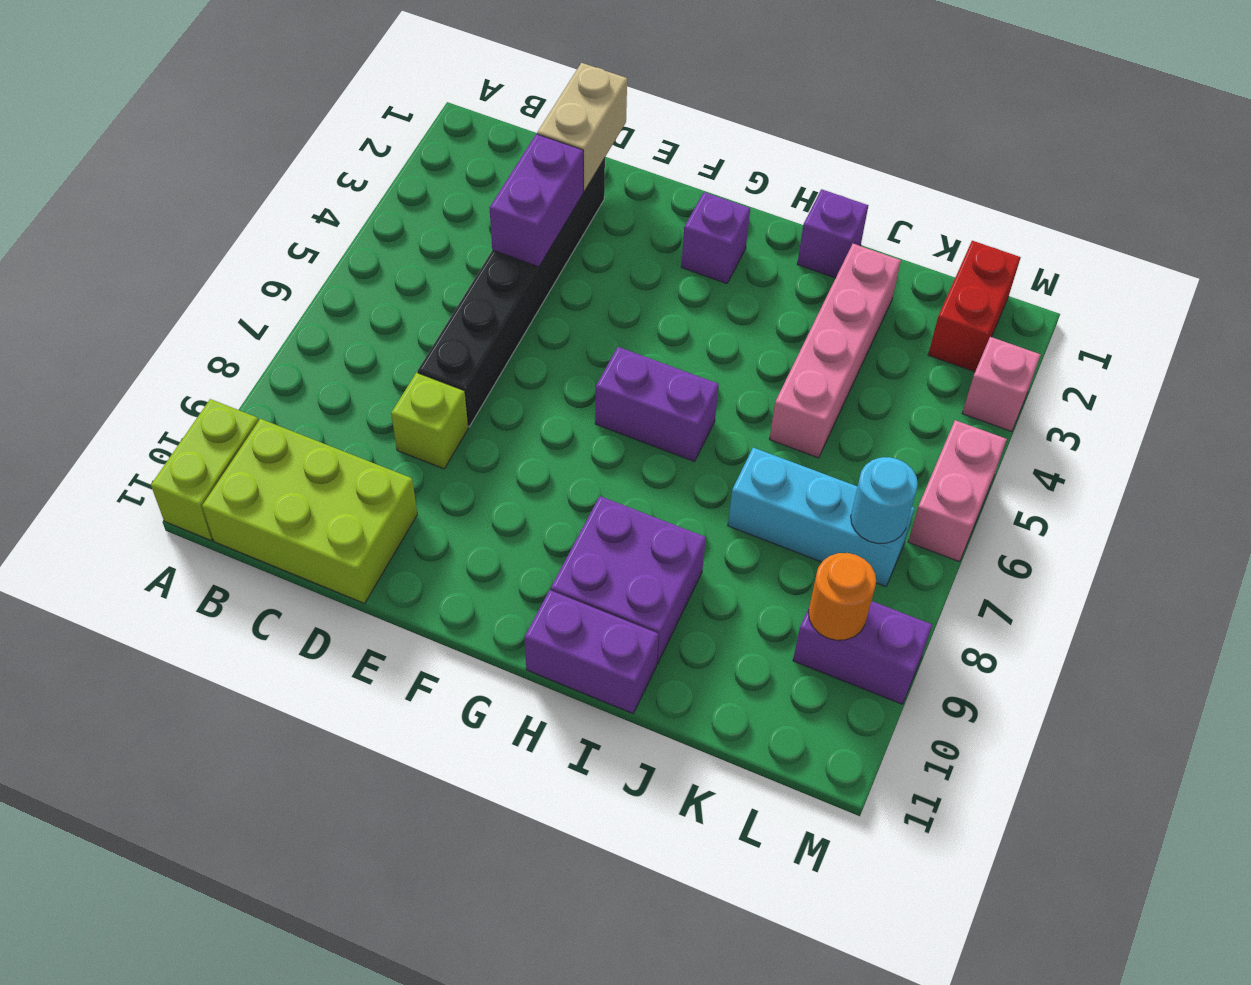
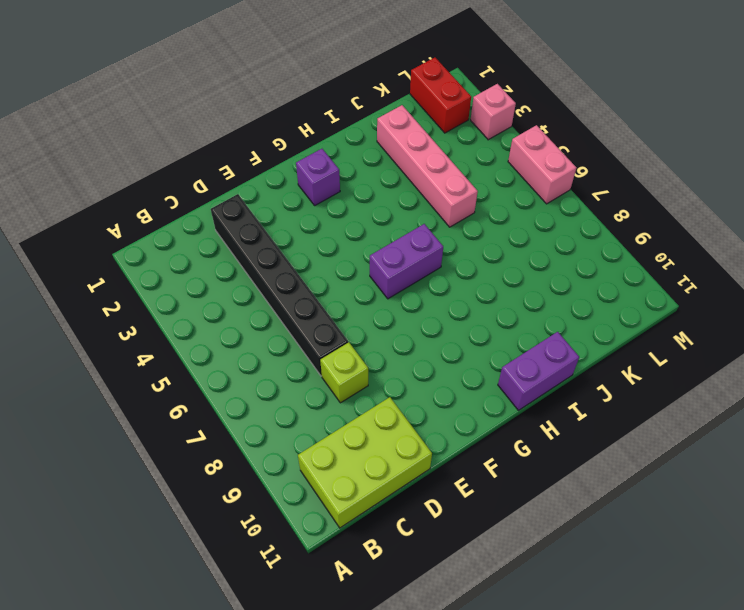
none -> lime brick A10:A11 level 1
none -> purple brick H9:I10 level 1
none -> purple brick I1 level 1

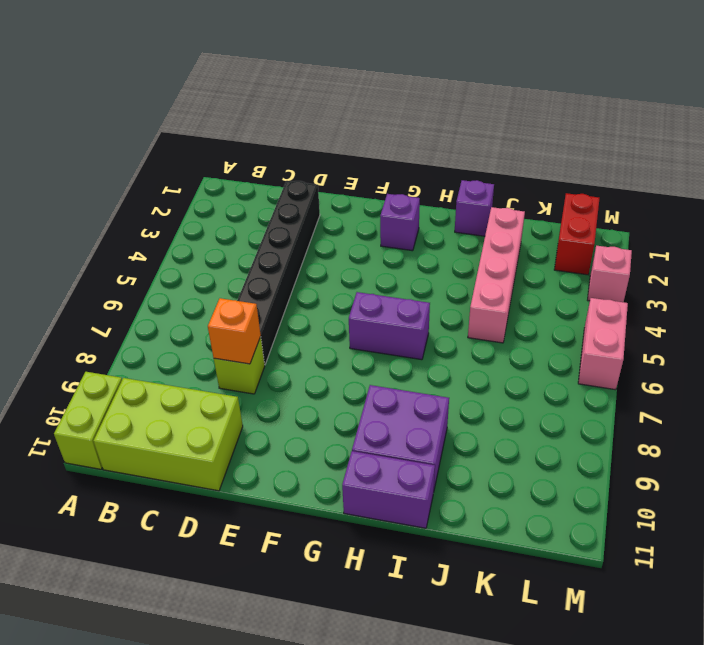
orange brick D8 level 2 -> none
none -> cyan brick J7:L7 level 1
none -> purple brick L9:M9 level 1
none -> tan brick D1:D2 level 2

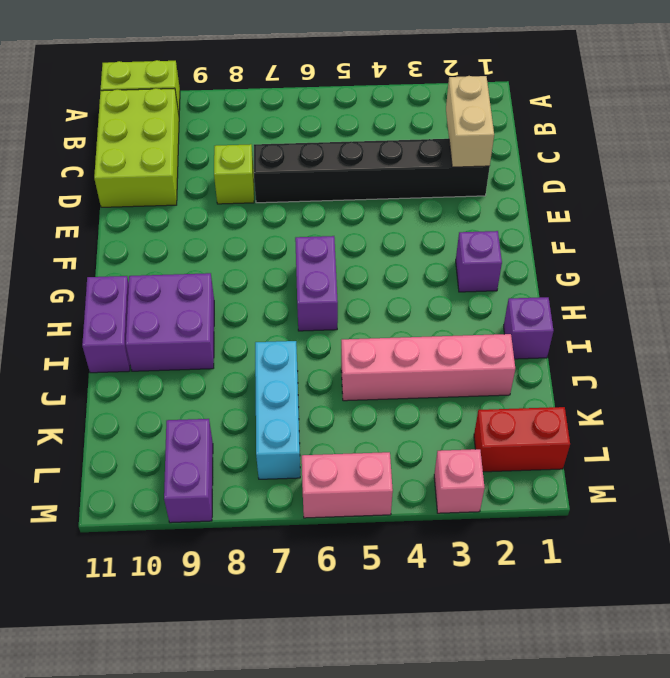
tan brick C2:D2 level 2 -> tan brick D1:D2 level 2
none -> purple brick D3:D4 level 2
none -> cyan round brick L7 level 2
none -> orange round brick L9 level 2

